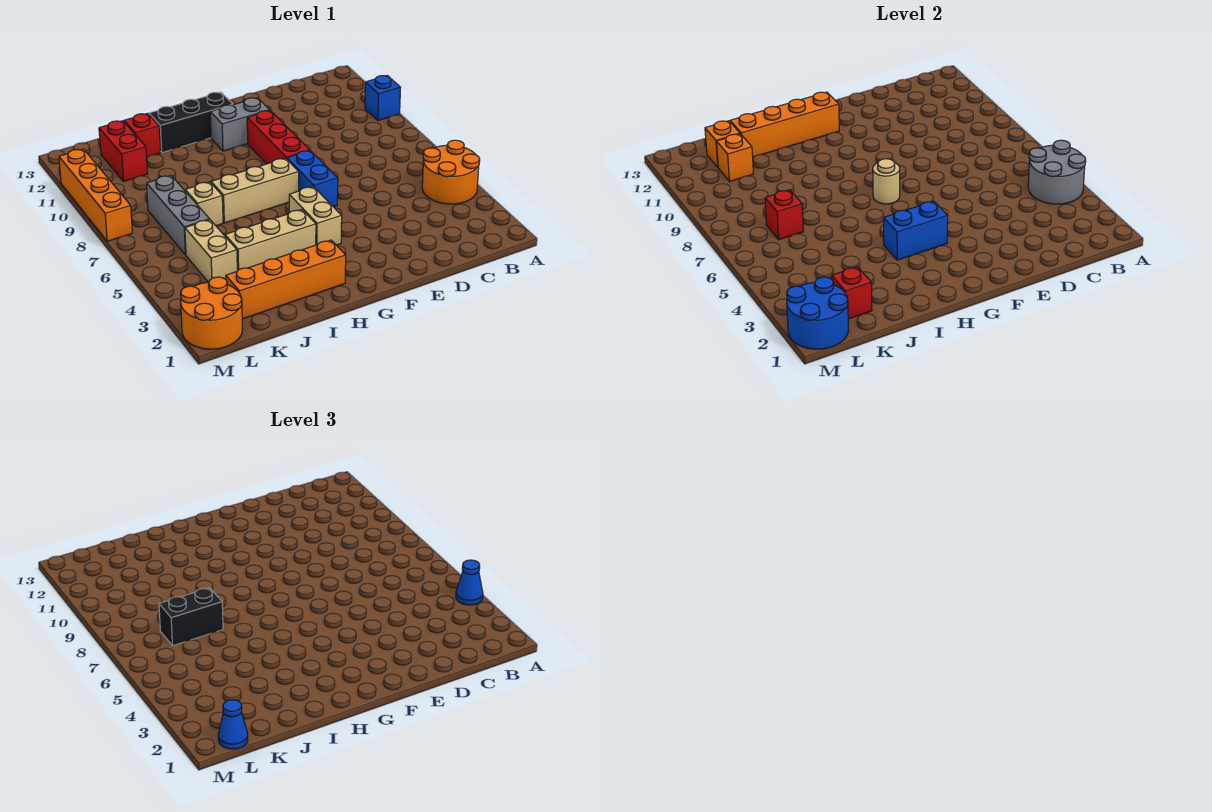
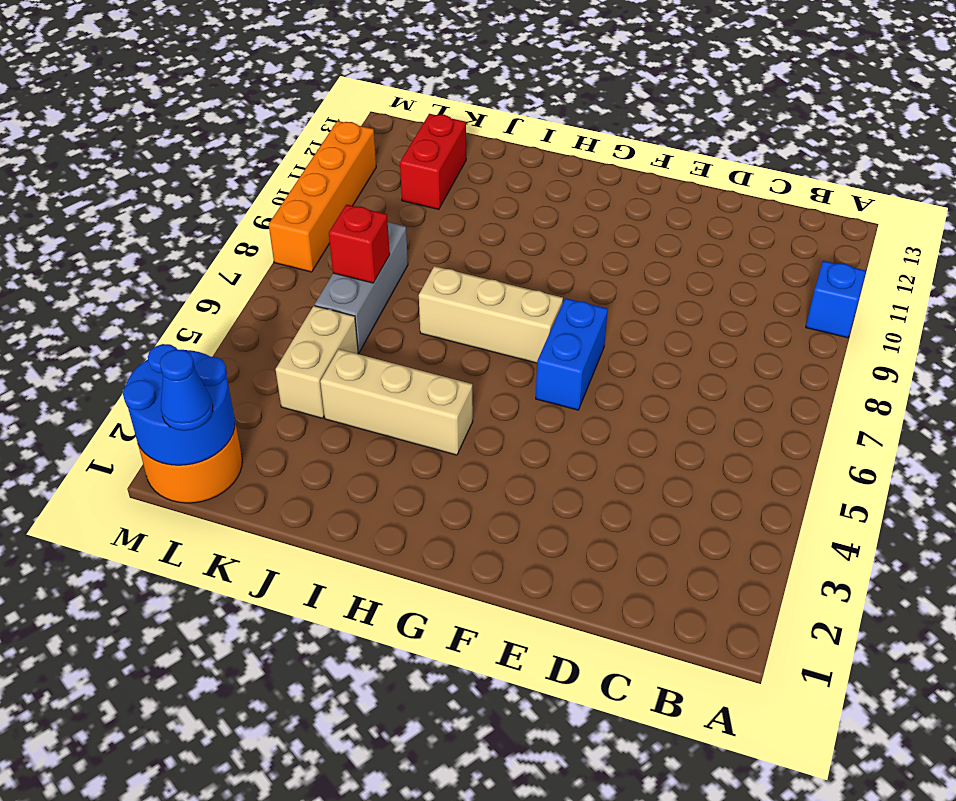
none -> orange round brick A4:B5 level 1
none -> red brick F8:F10 level 1
none -> grey brick F11:G11 level 1

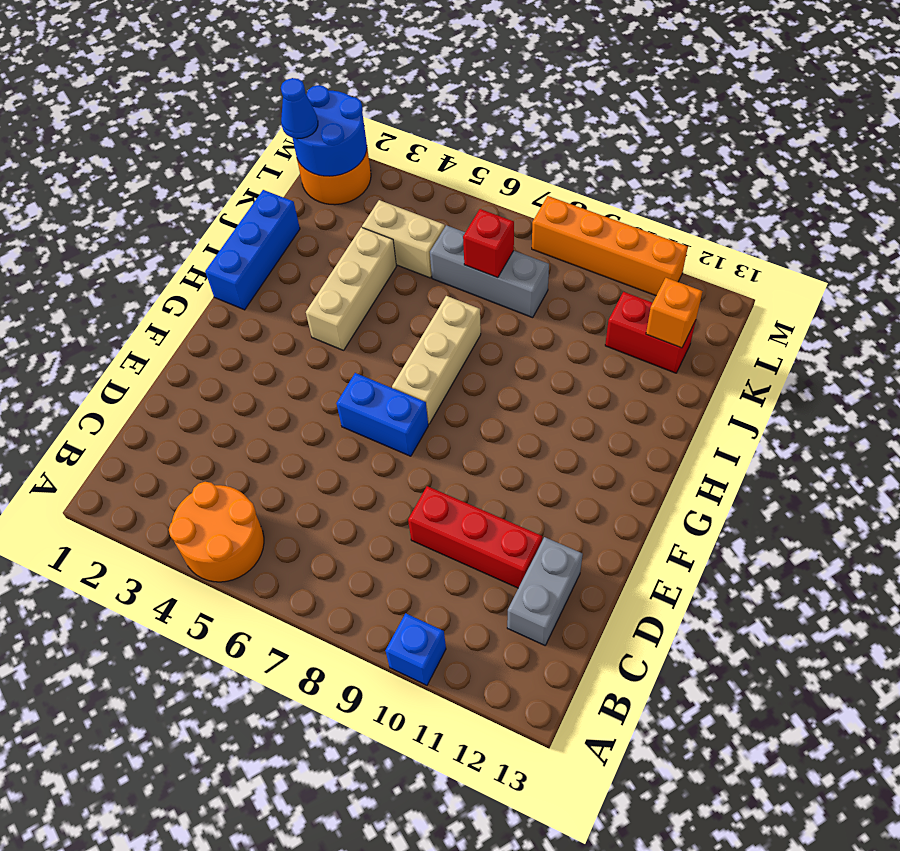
grey brick C12:D12 level 1 -> grey brick F11:G11 level 1
red brick D9:D11 level 1 -> red brick F8:F10 level 1
blue brick H1:J1 level 1 -> none
none -> tan brick G4:G5 level 1
none -> black brick G12:I12 level 1
none -> orange brick H2:K2 level 1

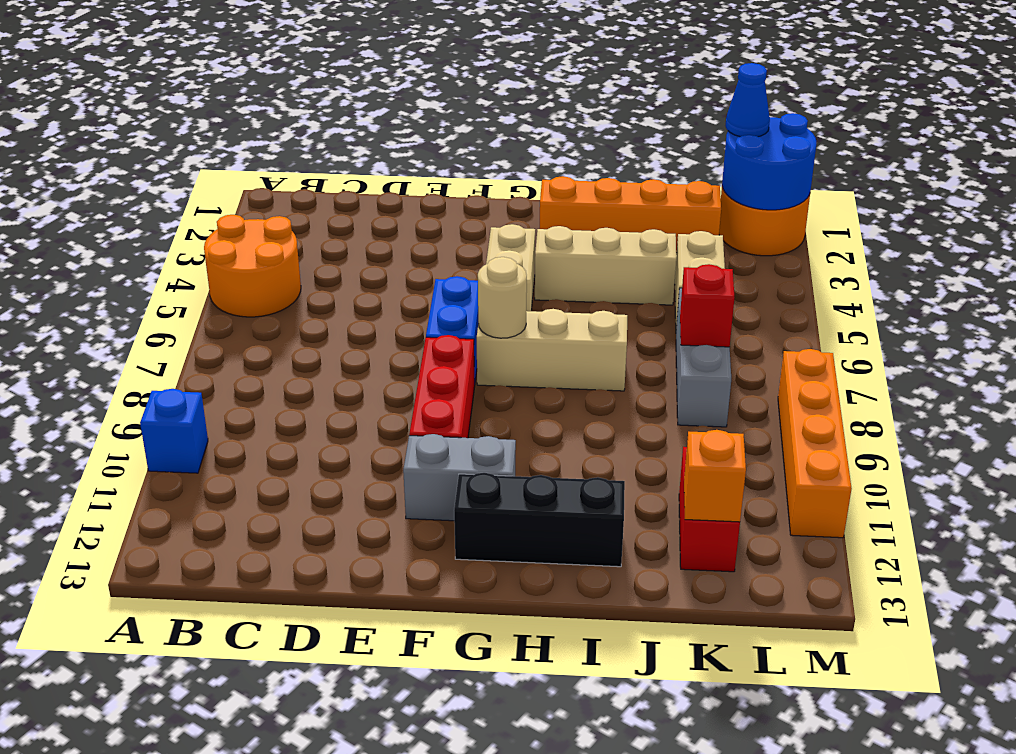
none -> tan brick J7 level 1
none -> red brick J12 level 1
none -> grey round brick A4:B5 level 2

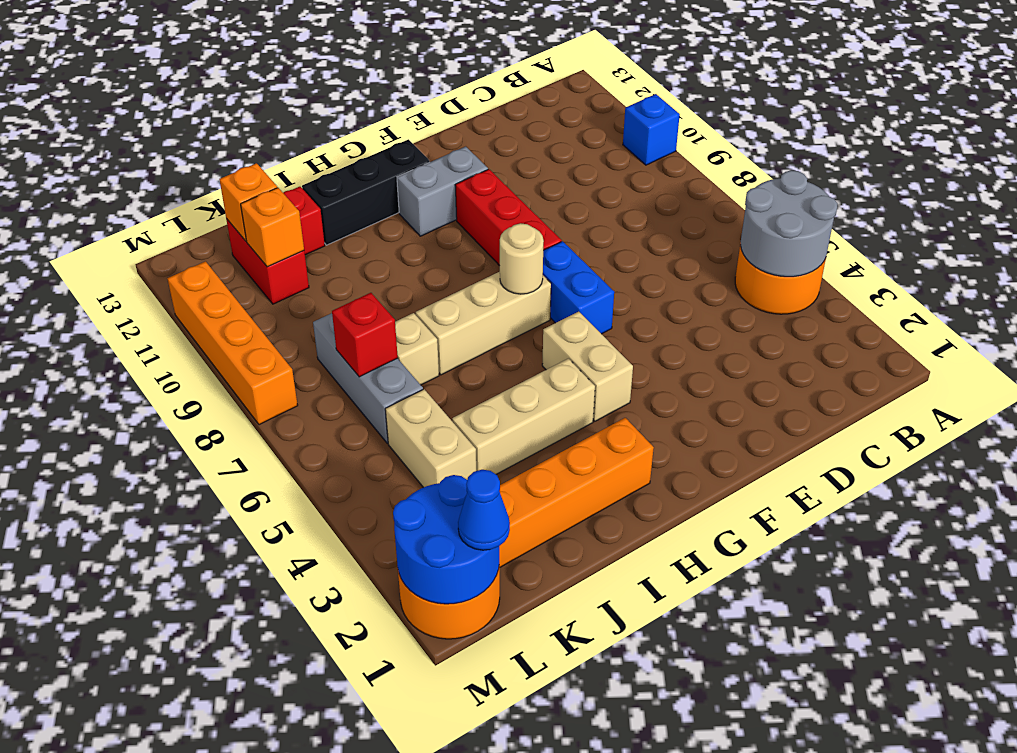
none -> blue brick G4:H4 level 2
none -> orange brick G12:J12 level 2
none -> red brick K2 level 2

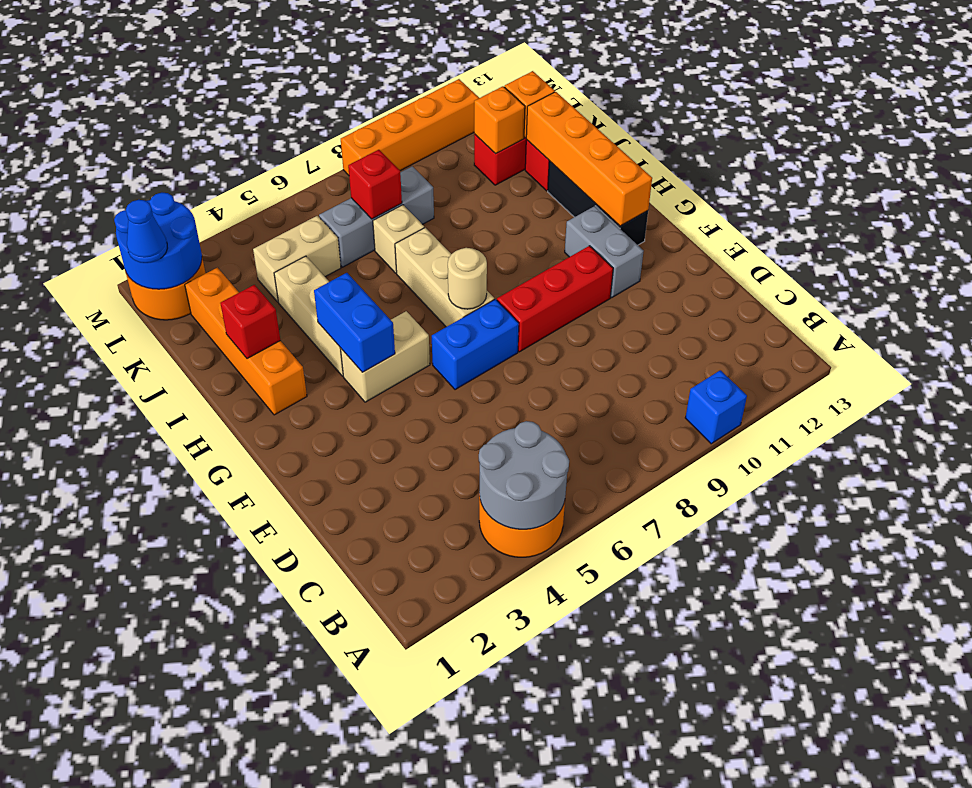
red brick I2 level 2 -> red brick K2 level 2
none -> blue cone A4 level 3
none -> black brick J7:K7 level 3

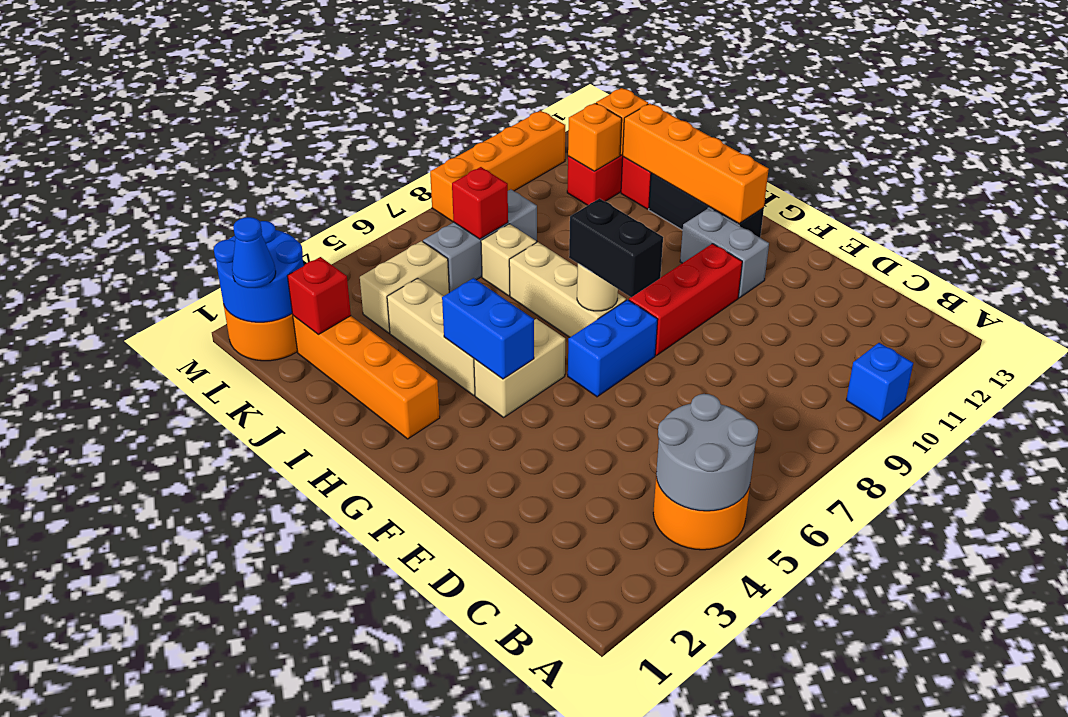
black brick F7:G7 level 3 -> black brick J7:K7 level 3
none -> blue cone A4 level 3

